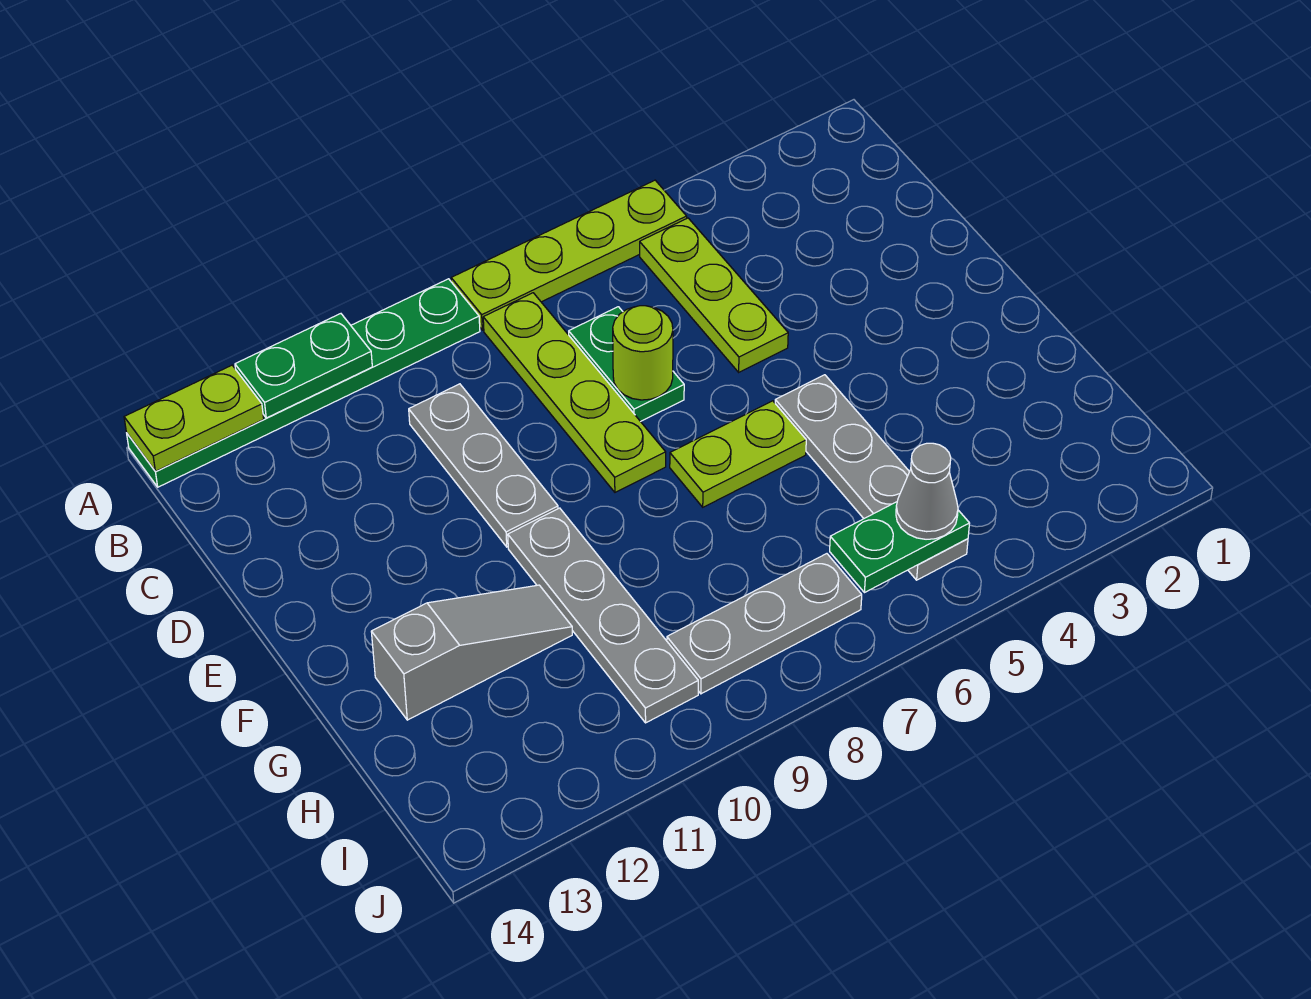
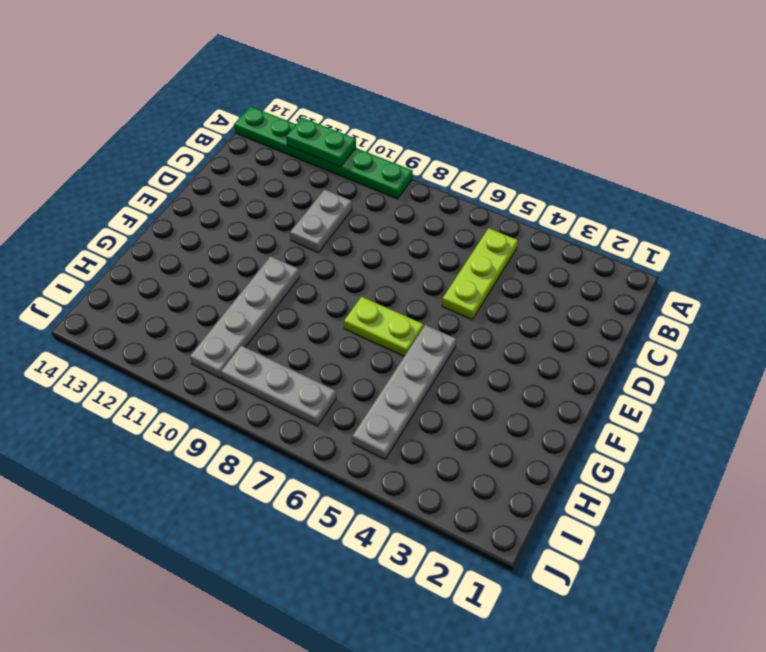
grey plate C10:D10 level 1 -> grey plate C10:E10 level 1
none -> lime plate A5:A8 level 1
none -> lime plate B8:E8 level 1
none -> green plate C7:D7 level 1

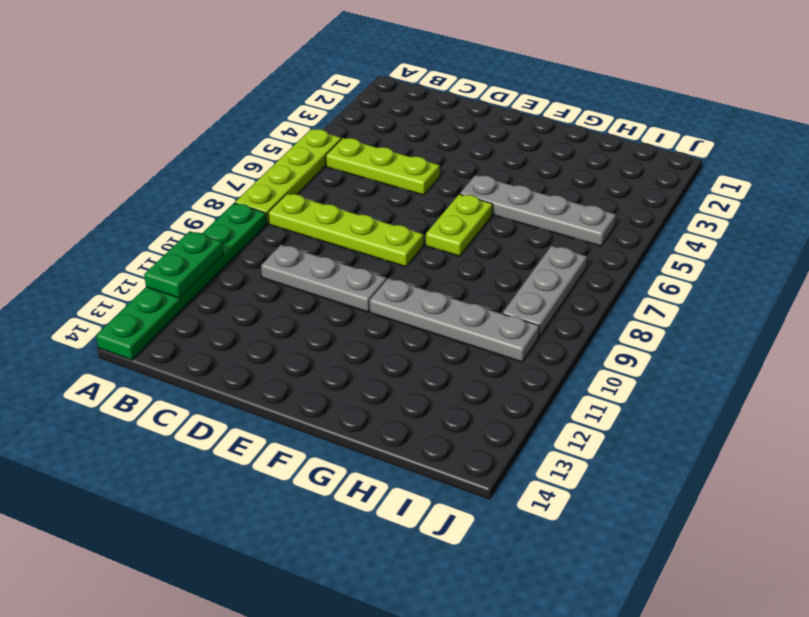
none -> green plate C7:D7 level 1
none -> grey slope G11:G13 level 1 top 13
none -> lime plate A13:A14 level 2

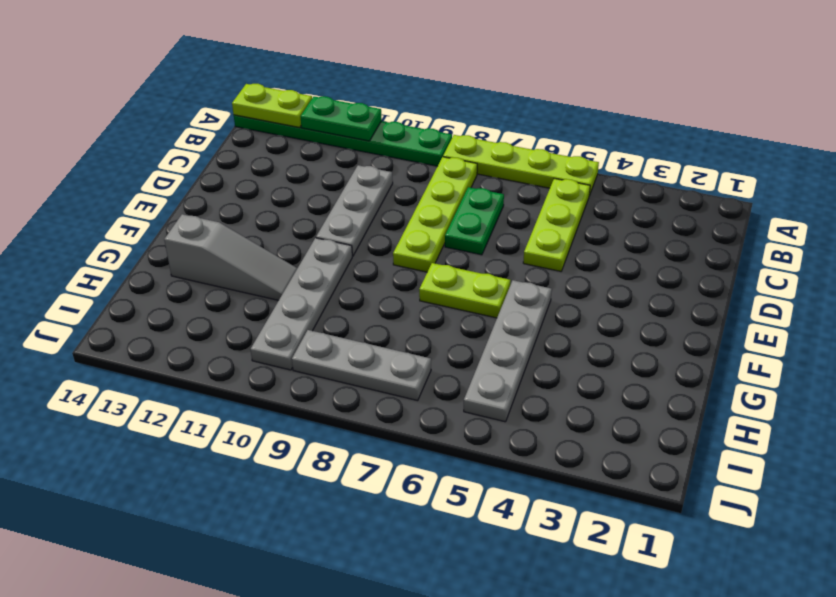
none -> lime round brick D7 level 2
none -> green plate I5:I6 level 2
none -> grey cone I5 level 3

